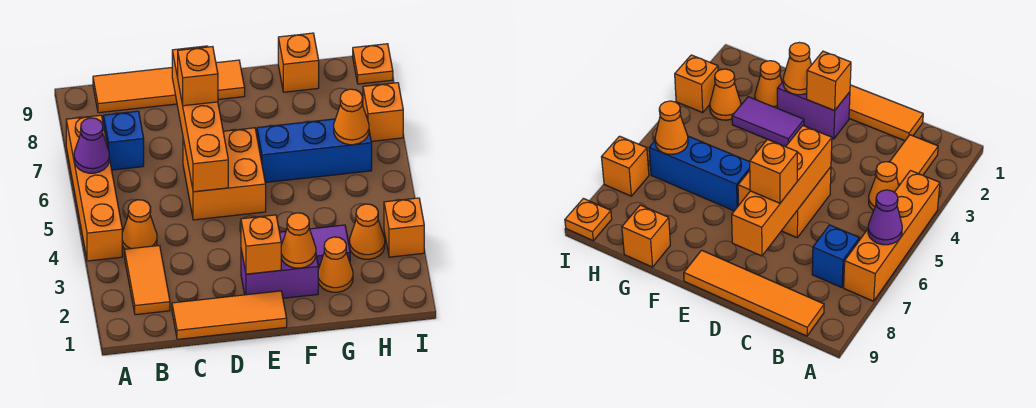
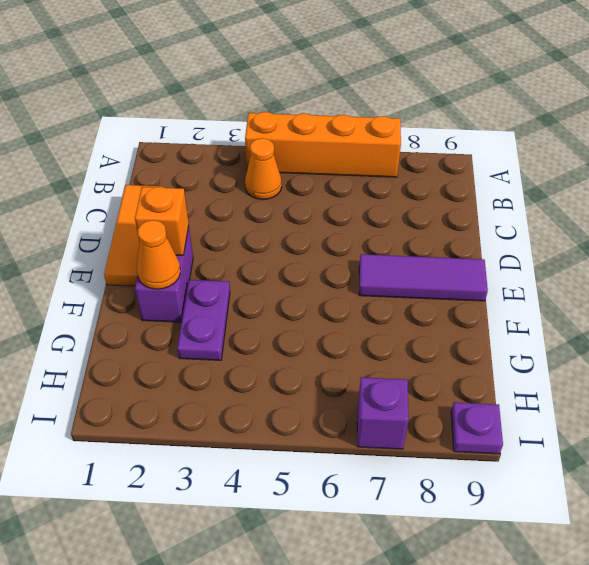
purple tile E7:E9 level 1 -> orange tile B9:E9 level 1
purple plate F3:G3 level 1 -> purple tile F3:G3 level 1
purple brick I7 level 1 -> orange brick I7 level 1
purple plate I9 level 1 -> orange plate I9 level 1
none -> orange tile B2:B3 level 1
none -> blue brick B7 level 1
none -> orange brick D5:E6 level 1

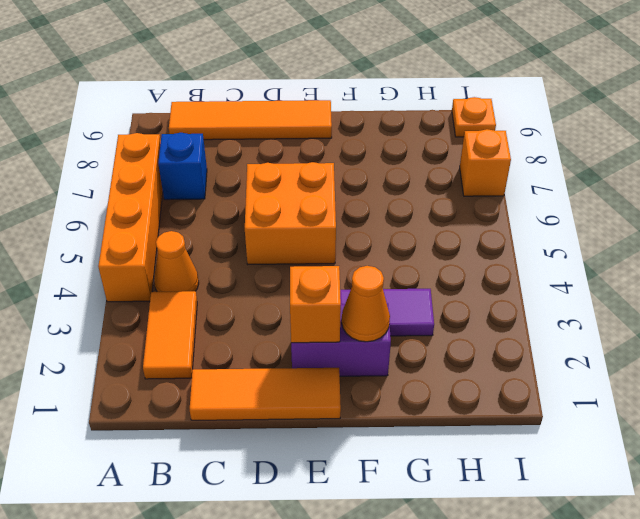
none -> blue brick F6:H6 level 1
none -> orange cone G2 level 1
none -> orange brick G9 level 1

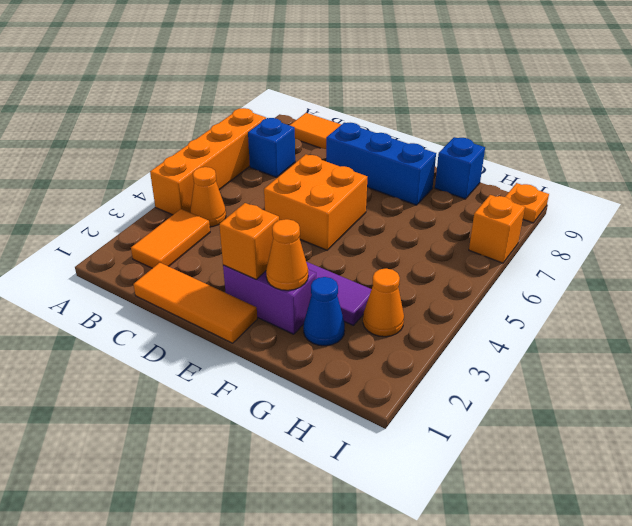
blue brick D8:F8 level 1 -> blue brick F6:H6 level 1
blue cone G2 level 1 -> orange cone G2 level 1
blue brick G9 level 1 -> orange brick G9 level 1
none -> orange brick I3 level 1
none -> purple cone A6 level 2
none -> orange brick D5:D8 level 2

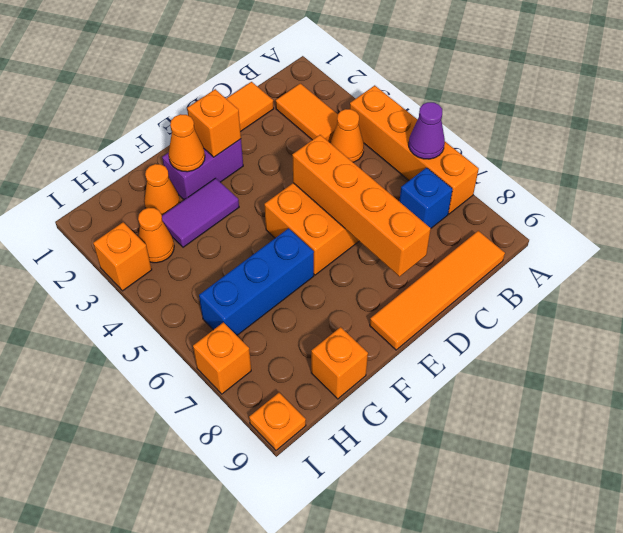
none -> orange cone H6 level 2
none -> orange brick D7 level 3

